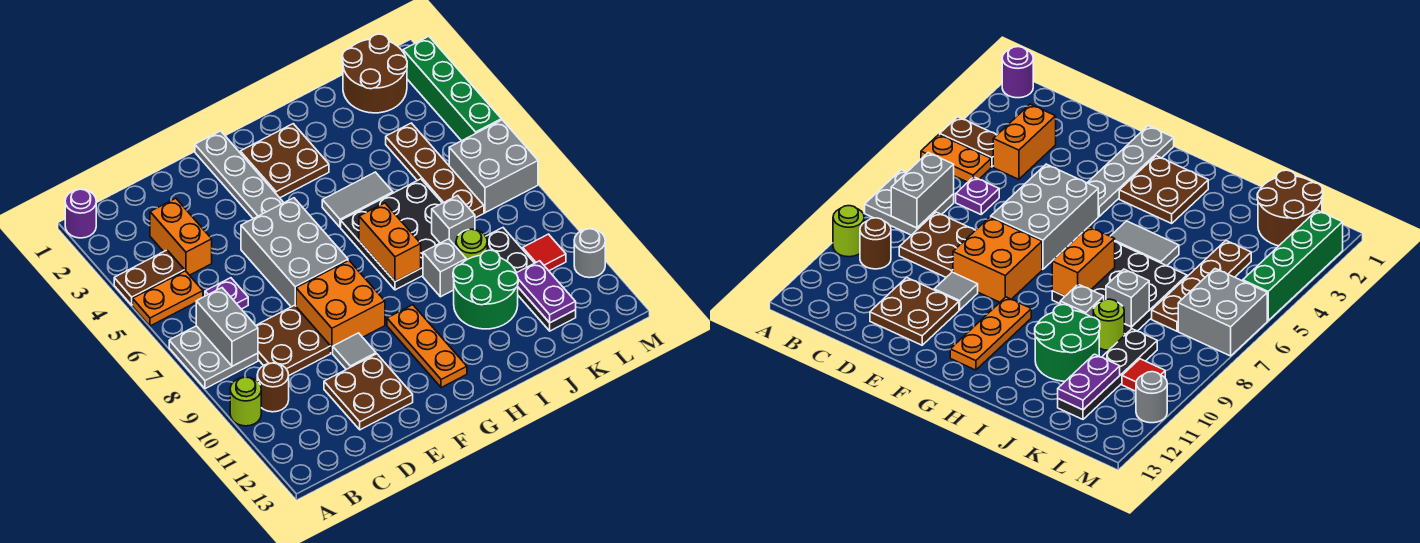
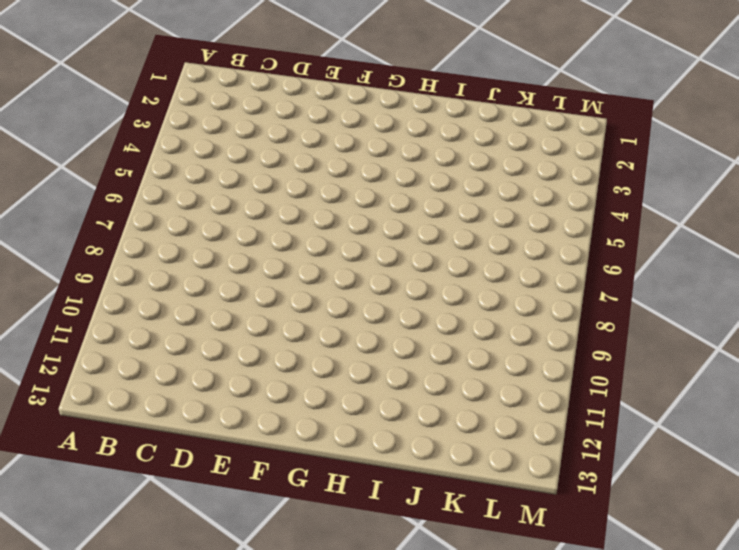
none -> purple round brick A1 level 1
none -> brown plate A4:B4 level 1
none -> orange plate A5:B5 level 1
none -> grey plate A7:B8 level 1

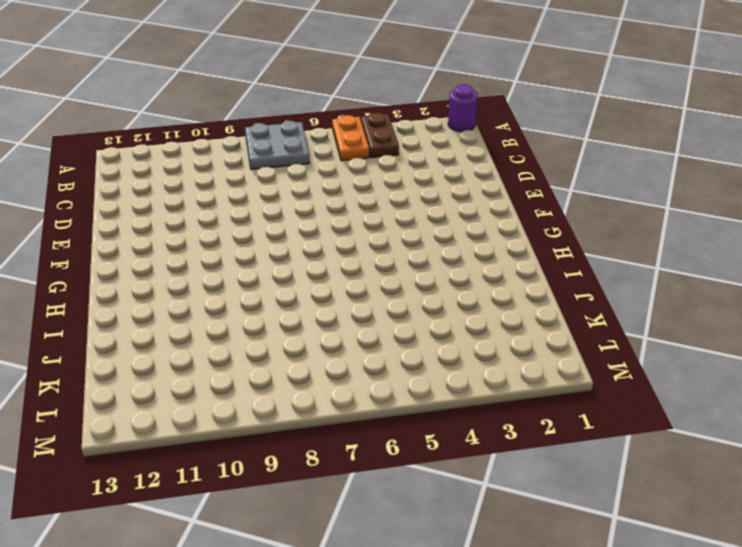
none -> lime round brick A10 level 1
none -> brown round brick B10 level 1
none -> orange brick C3:C4 level 1
none -> purple plate C6 level 1

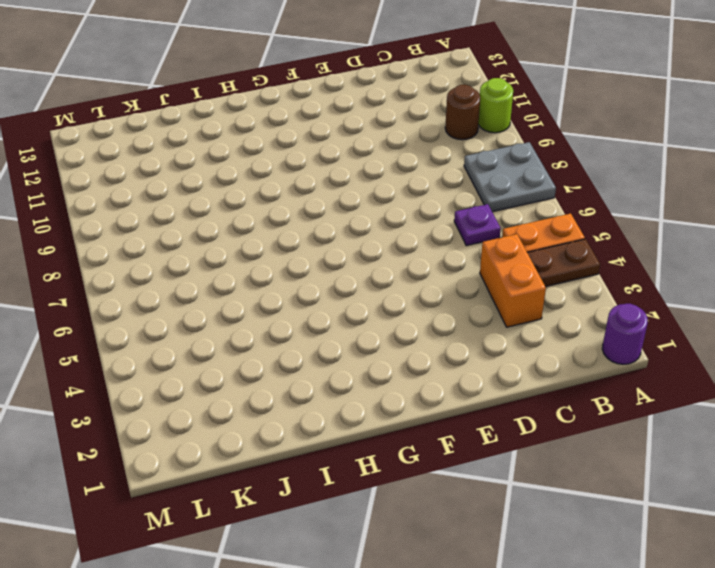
none -> brown plate C8:D9 level 1
none -> brown plate D11:E12 level 1
none -> grey brick E5:F7 level 1
none -> orange brick E8:F9 level 1

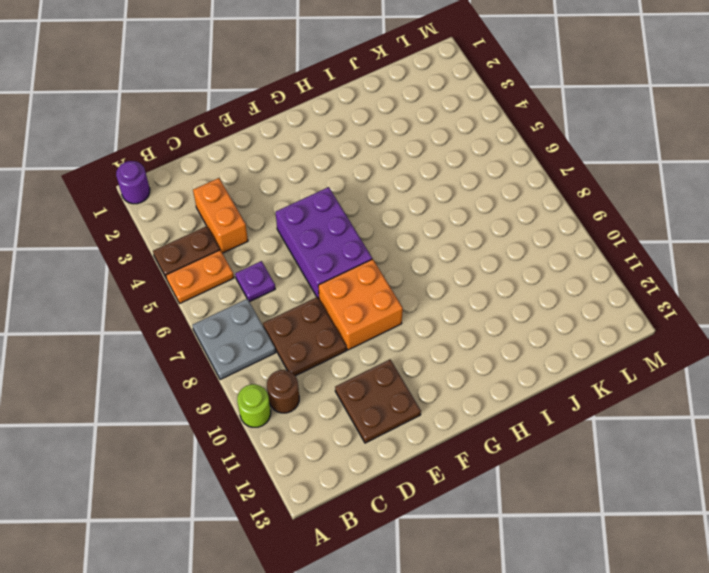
purple brick E5:F7 level 1 -> grey brick E5:F7 level 1
none -> grey tile E10 level 1
none -> grey plate F1:F4 level 1
none -> brown plate G2:H3 level 1
none -> orange plate G10:G12 level 1

